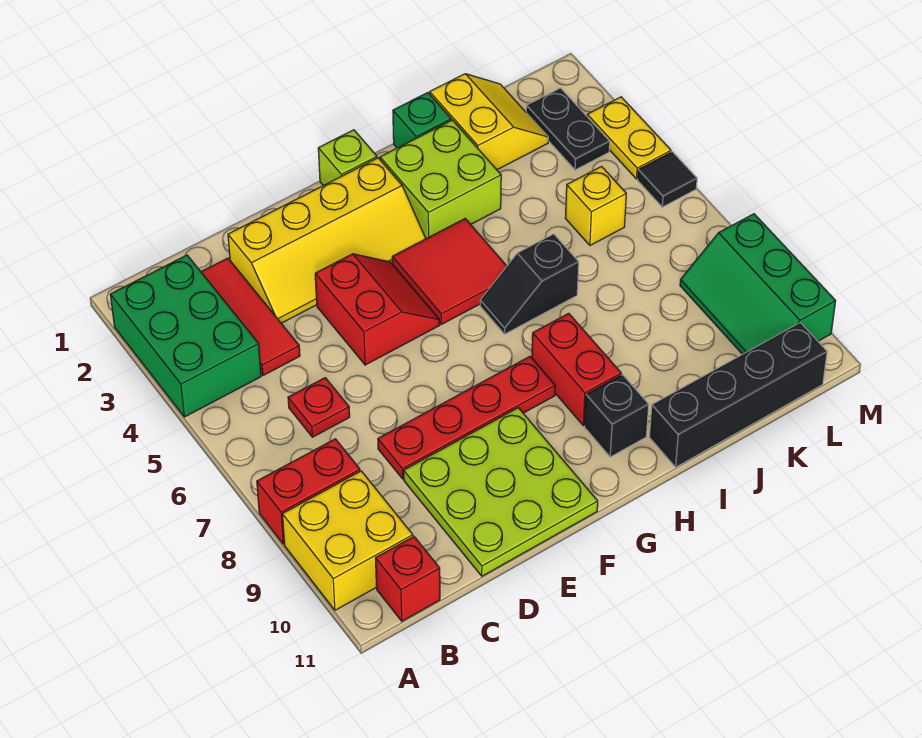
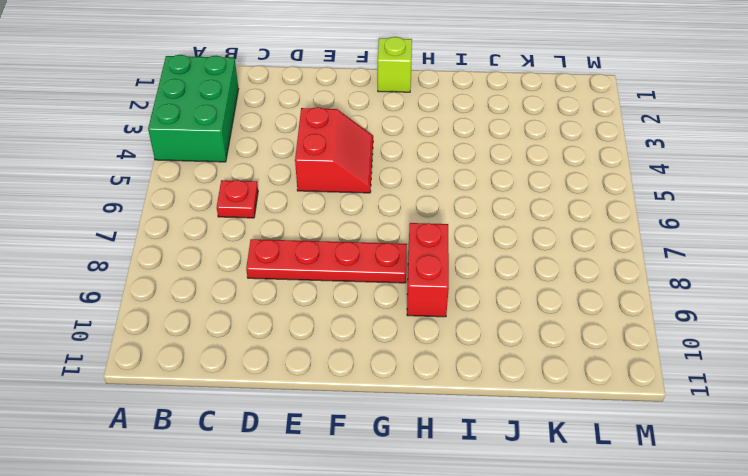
none -> red brick A8:B8 level 1
none -> yellow brick A9:B10 level 1
none -> red brick B11 level 1

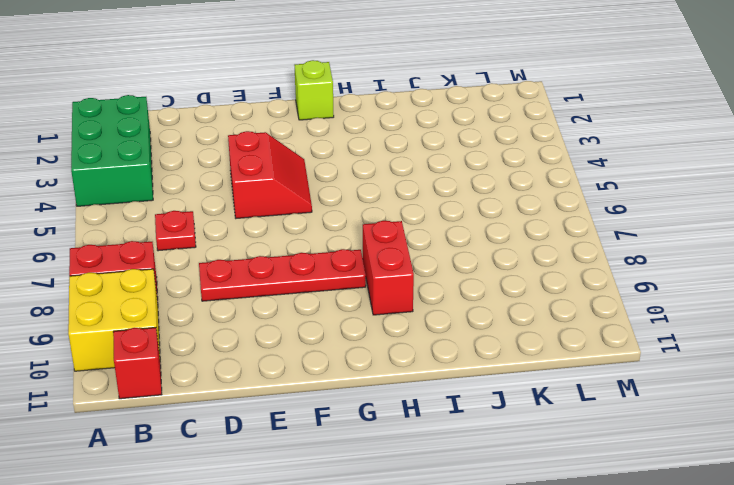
none -> red tile C2:C4 level 1
none -> yellow slope D2:G3 level 1 top 2
none -> lime plate D9:F11 level 1

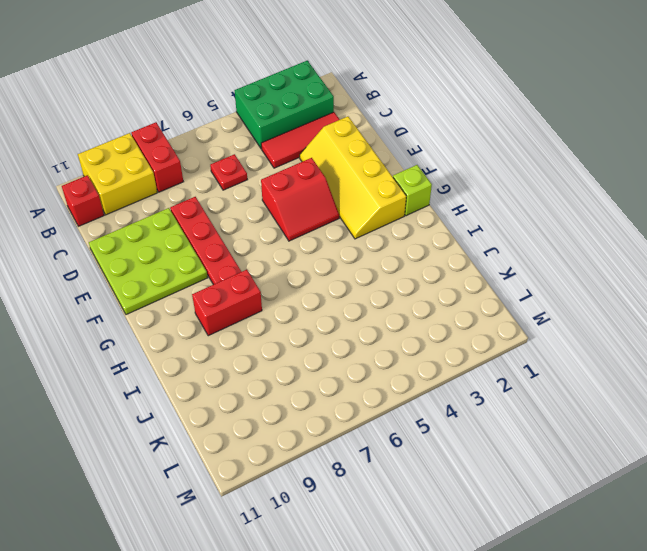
none -> red tile G4:H5 level 1
none -> lime brick H2:I3 level 1
none -> black slope H6:I6 level 1 top I

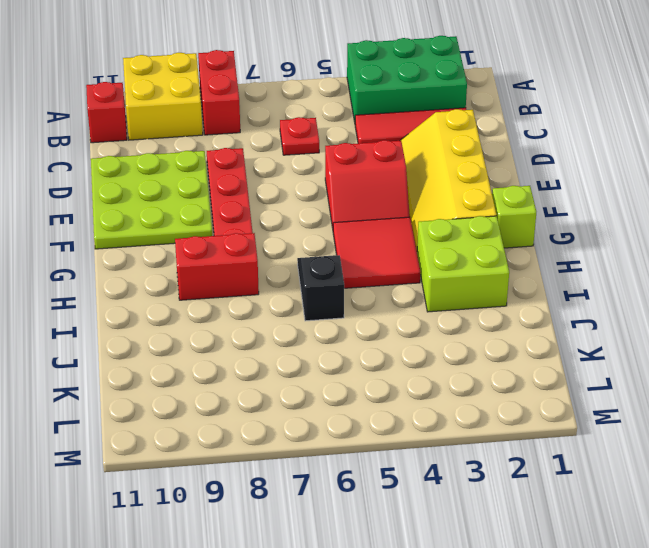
none -> black brick H10 level 1
none -> green brick I1 level 1
none -> black brick I11:L11 level 1

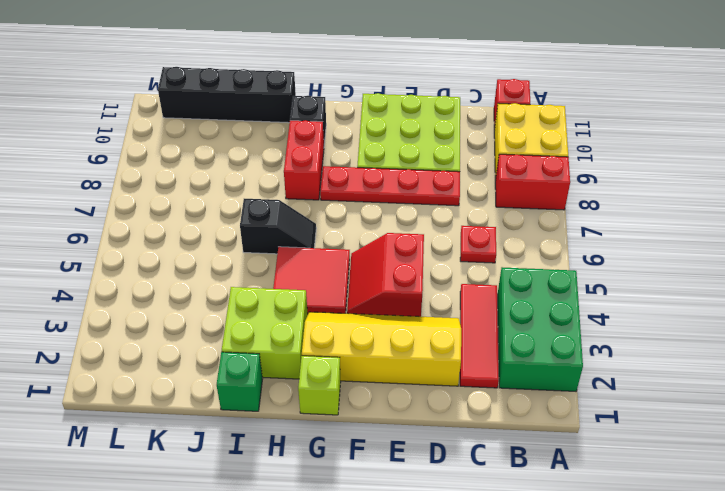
none -> yellow slope J1:K2 level 1 top J
none -> yellow brick K5 level 1
none -> black plate L2:L3 level 1

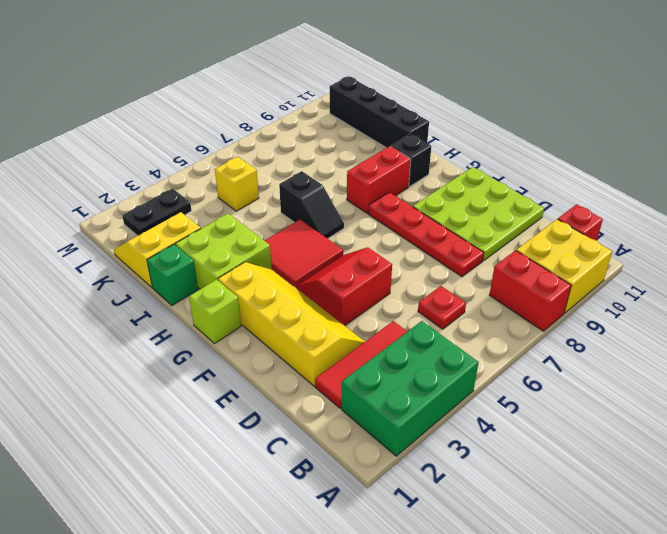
none -> green slope L8:M10 level 1 top M
none -> yellow plate M3:M4 level 1
none -> black tile M5 level 1

